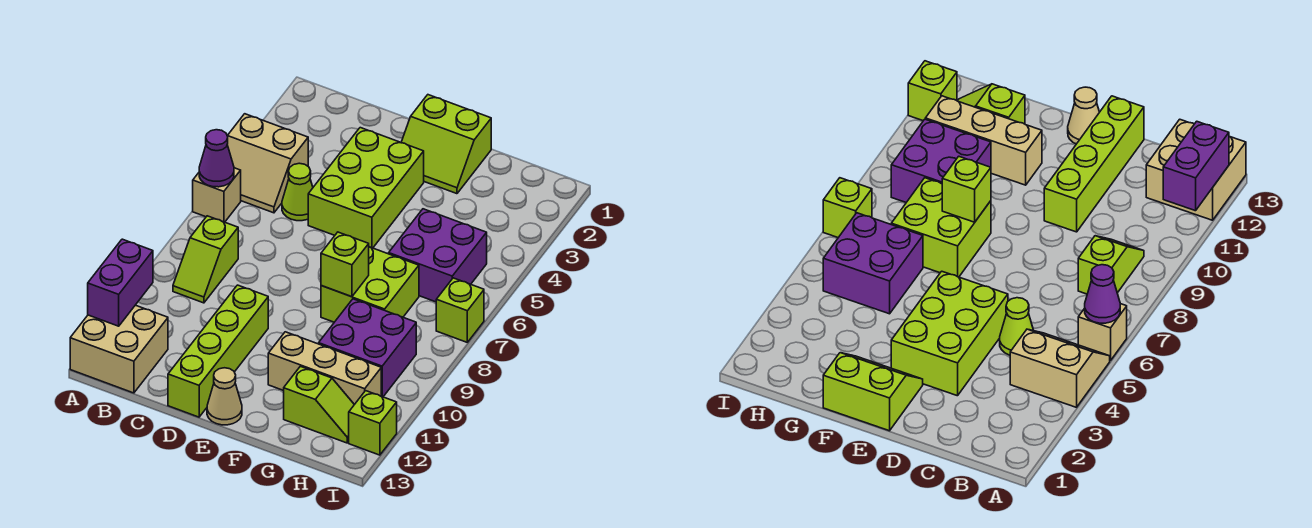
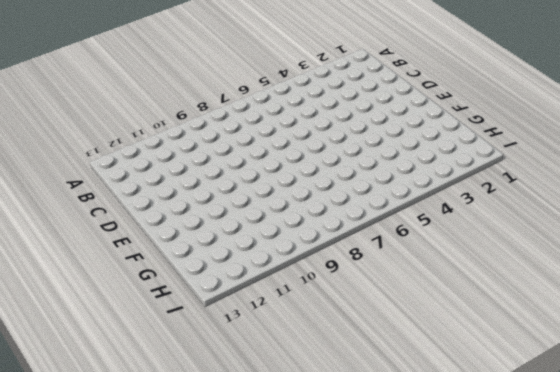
none -> tan slope A4:B5 level 1 top 4
none -> tan brick A6 level 1
none -> tan brick A12:B13 level 1

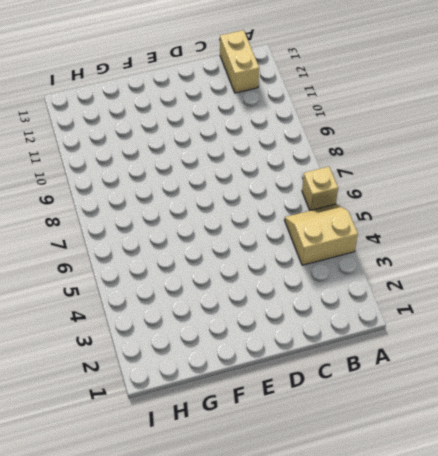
tan brick B12:B13 level 1 -> tan brick A12:B13 level 1
none -> lime slope B8:B9 level 1 top 8
none -> lime cone C5 level 1
none -> lime brick D3:E5 level 1

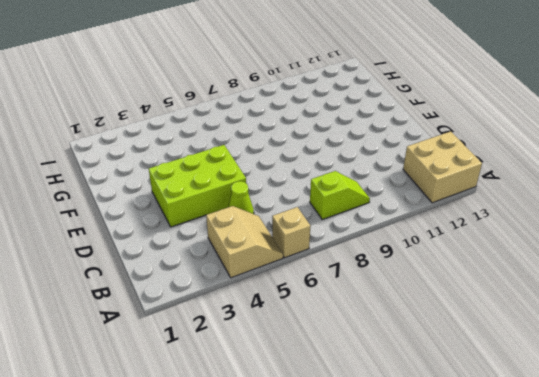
none -> lime brick D10:D13 level 1
none -> lime slope E1:F2 level 1 top 1
none -> tan cone E13 level 1

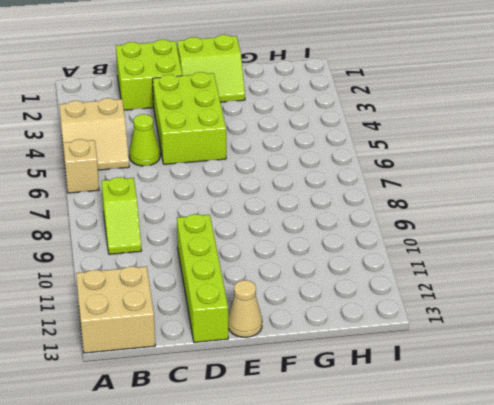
lime brick C1:D2 level 1 -> lime brick F7:G8 level 1
none -> tan brick F11:H11 level 1
none -> purple brick G5:H6 level 1
none -> purple brick G9:H10 level 1

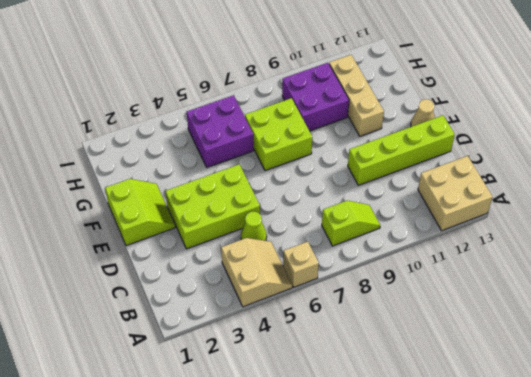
none -> lime slope G12:H12 level 1 top G
none -> lime brick I7 level 1
none -> lime brick I12 level 1

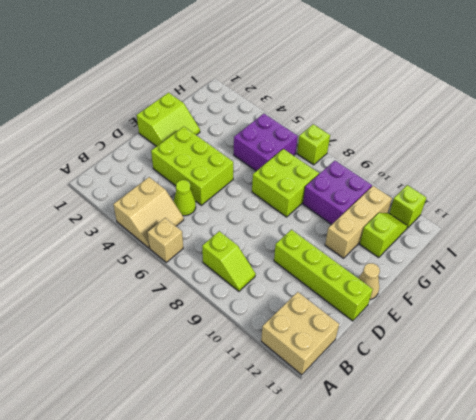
none -> purple cone A6 level 2
none -> purple brick A11:A12 level 2
none -> lime brick F8 level 2

